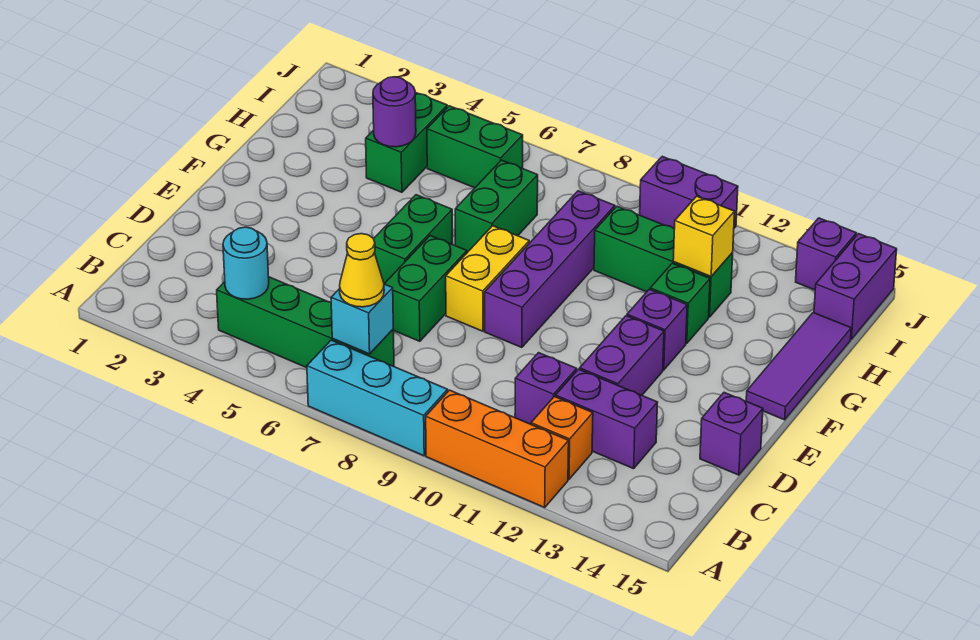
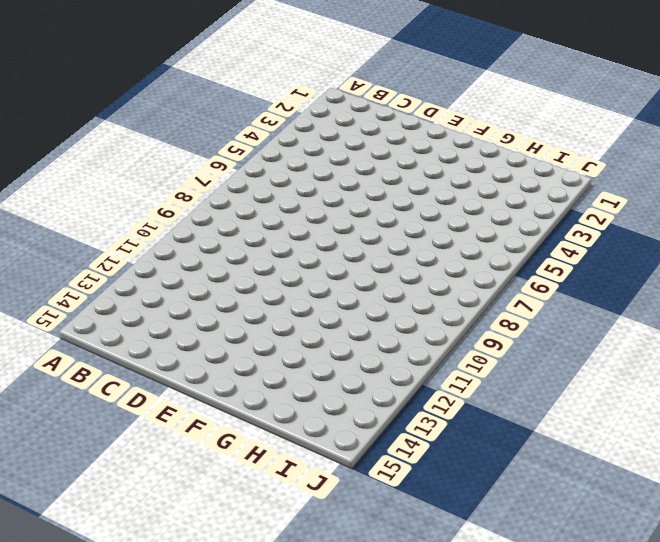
none -> cyan brick A7:A9 level 1
none -> orange brick A10:A12 level 1
none -> green brick B4:B7 level 1

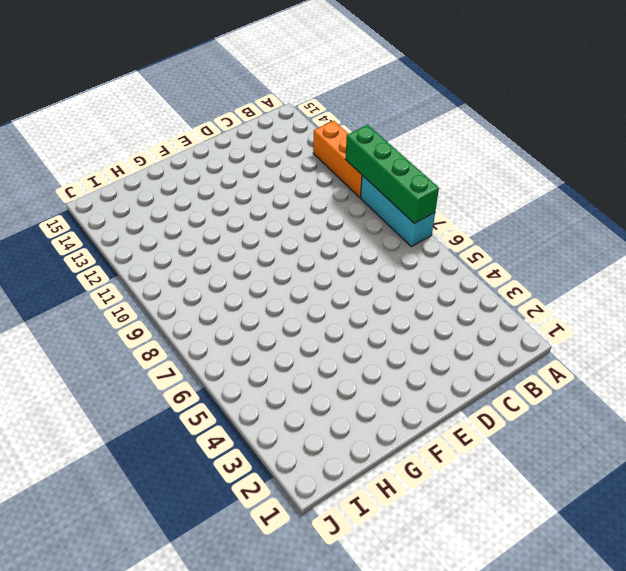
green brick A7:A10 level 2 -> green brick B4:B7 level 1
none -> orange brick B12 level 1
none -> purple brick C11 level 1
none -> purple brick C12:C13 level 1

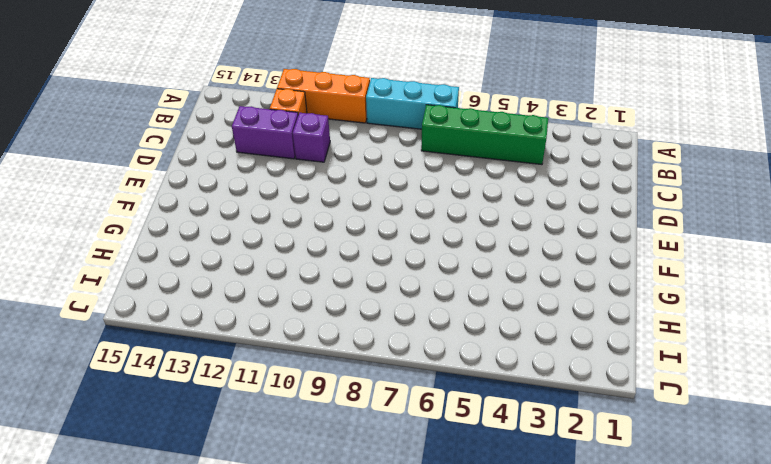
none -> green brick D7:E7 level 1
none -> purple brick D12:E12 level 1
none -> purple brick D15 level 1

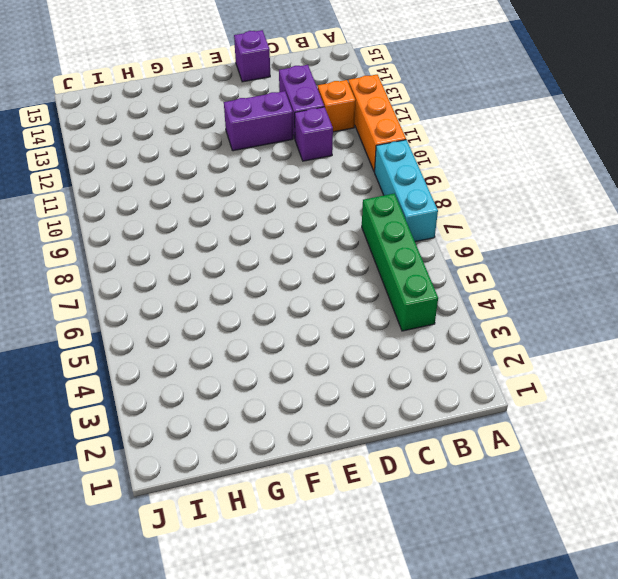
none -> green brick D7:E7 level 1
none -> green brick E6:F6 level 1
none -> yellow brick E8:F8 level 1

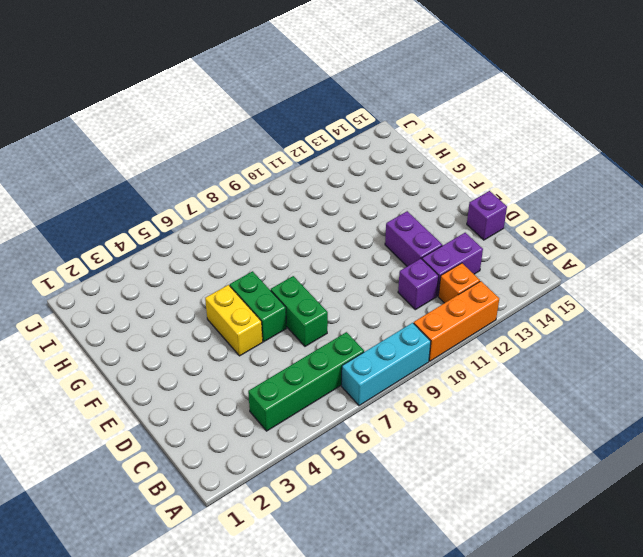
yellow brick E5:F5 level 1 -> yellow brick E8:F8 level 1
none -> purple brick E9:H9 level 1
none -> purple brick F12 level 1
none -> purple tile F15:H15 level 1

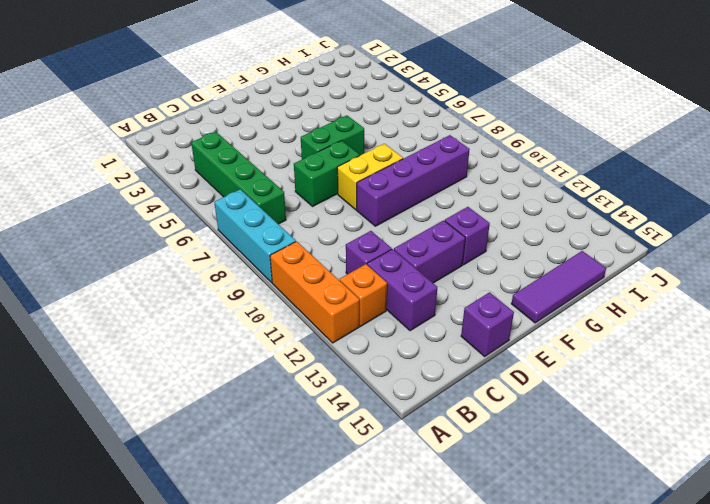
none -> green brick G7:H7 level 1
none -> green brick G12 level 1
none -> green brick H4:I4 level 1

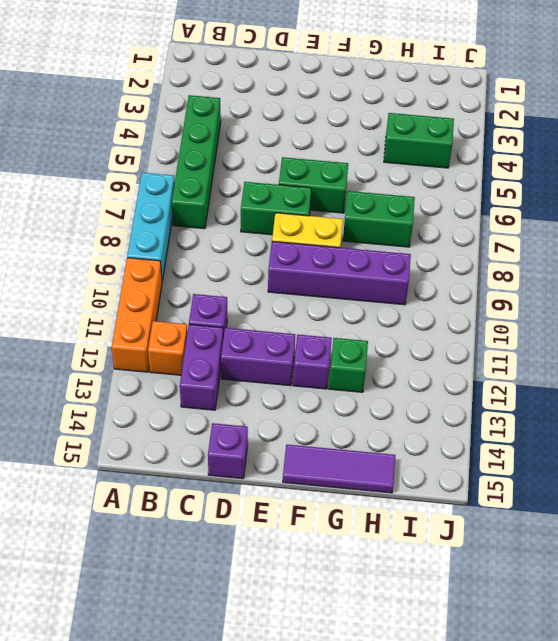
none -> green brick H10:H12 level 1
none -> green brick I5:I6 level 1
none -> purple brick I15:J15 level 1

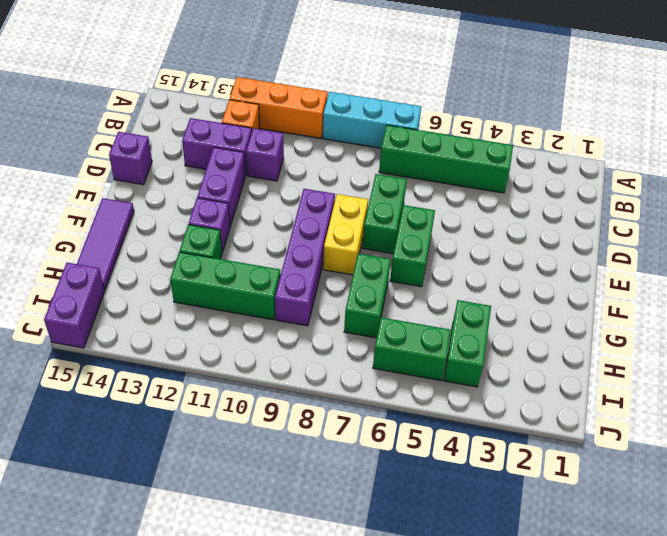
none -> purple brick J10:J11 level 1
none -> purple brick J14 level 1
none -> cyan round brick B4 level 2

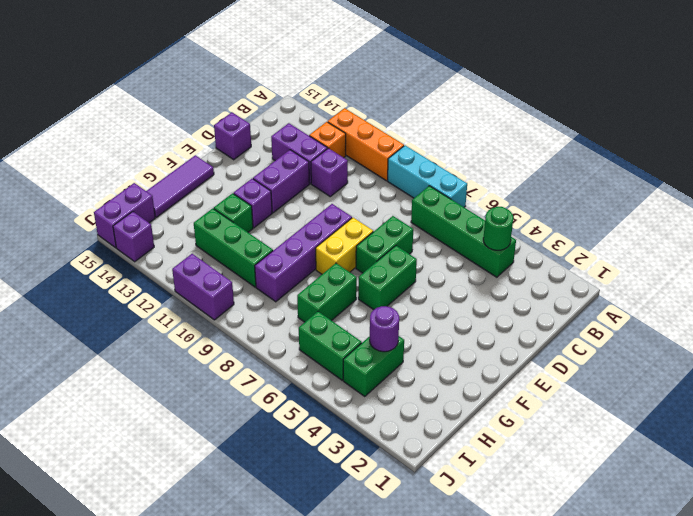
green round brick B4 level 2 -> cyan round brick B4 level 2
none -> cyan brick B7 level 2
none -> yellow brick H12 level 2
none -> yellow cone B7 level 3

